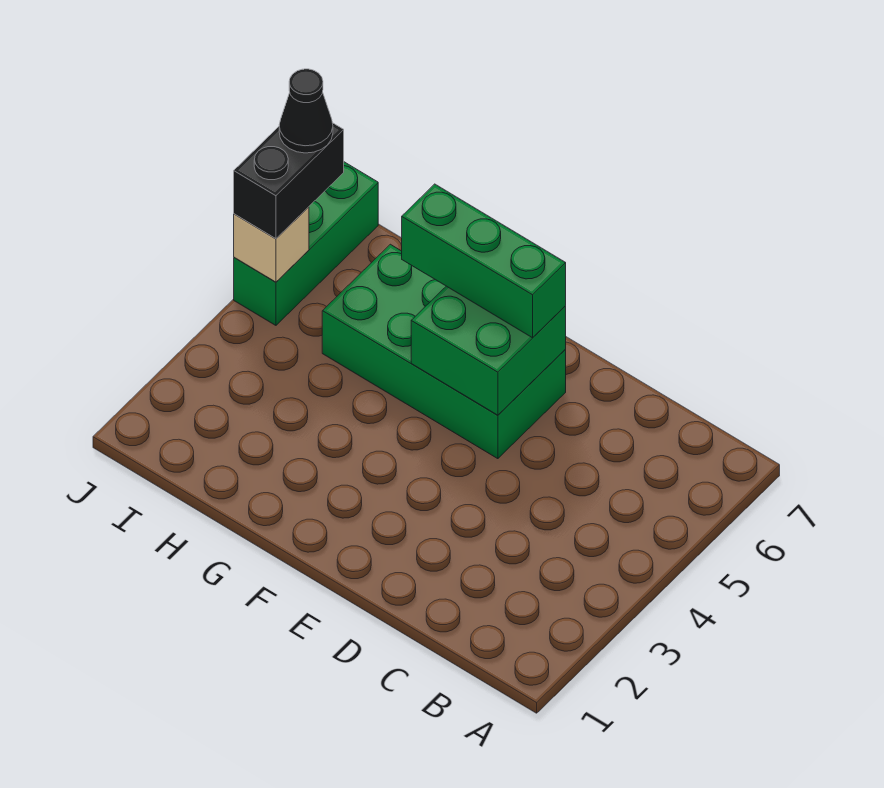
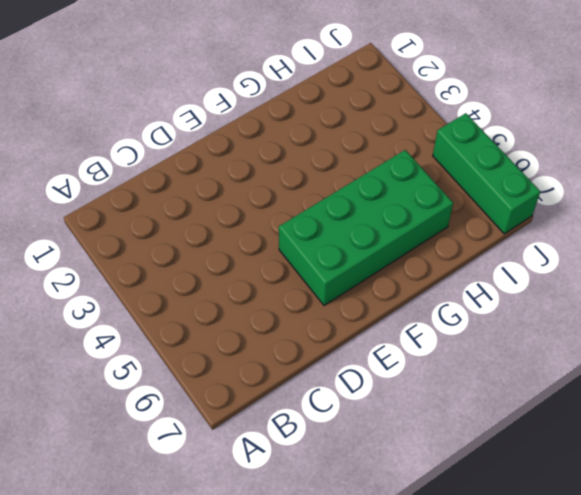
none -> green brick E5:F6 level 2
none -> tan brick J5 level 2

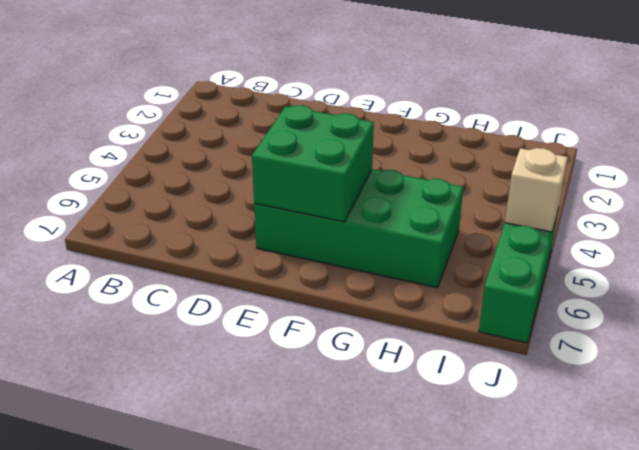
none -> green brick E6:G6 level 3
none -> black brick J5:J6 level 3

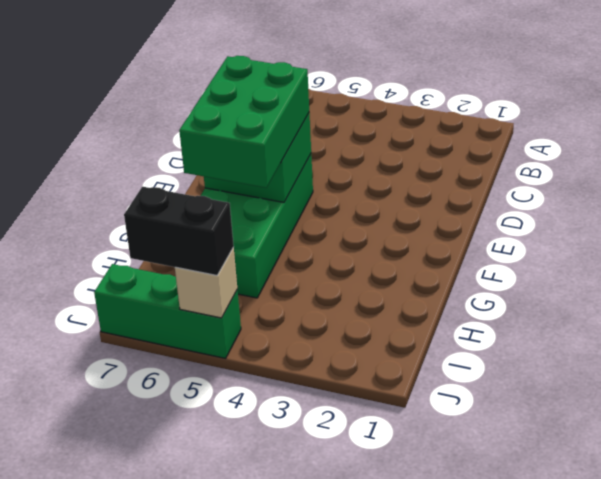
green brick E5:G6 level 3 -> green brick E6:G6 level 3
none -> black cone J6 level 4

